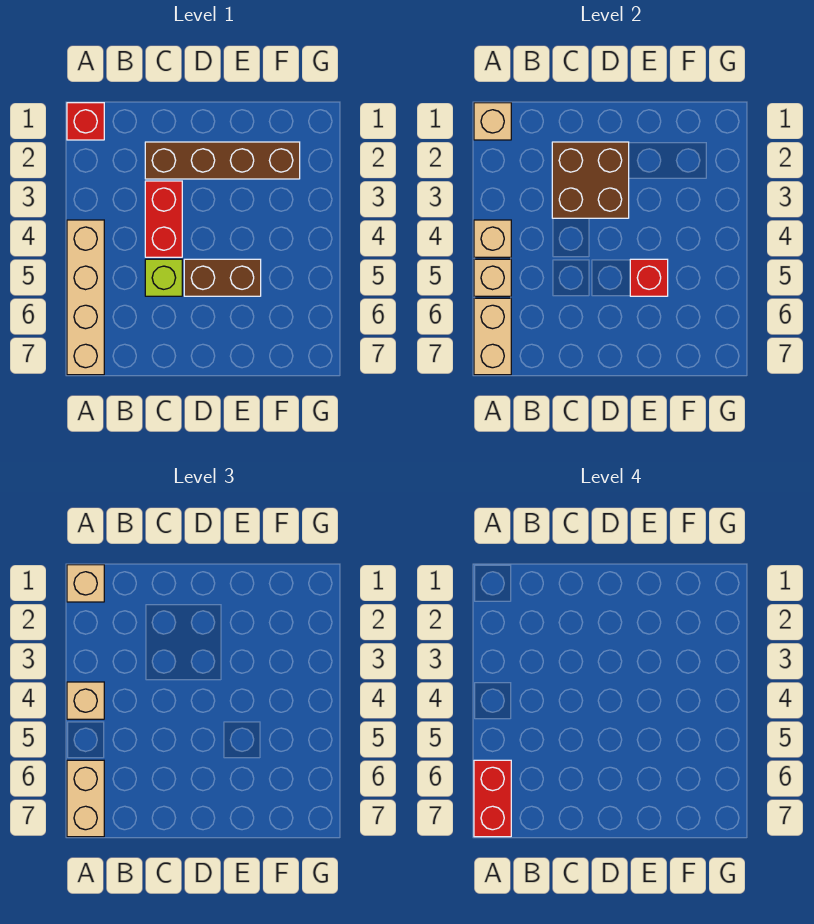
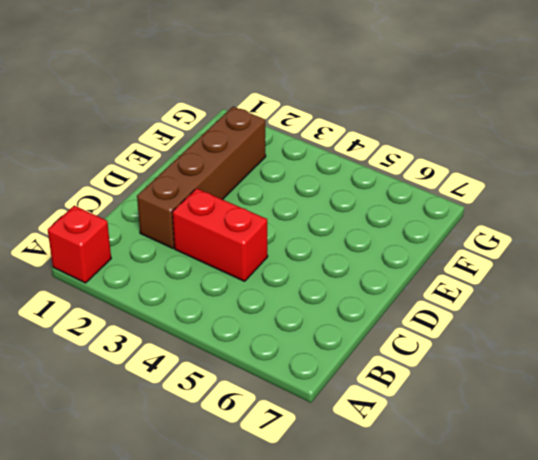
none -> tan brick A4:A7 level 1
none -> lime brick C5 level 1
none -> brown brick D5:E5 level 1

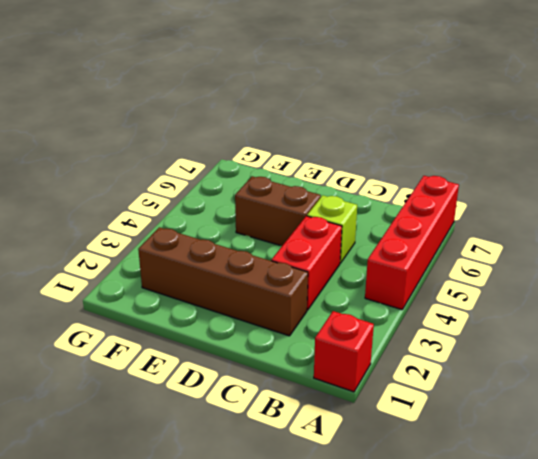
red brick A4:A7 level 1 -> tan brick A4:A7 level 1
none -> tan brick A1 level 2
none -> tan brick A4 level 2
none -> tan brick A5 level 2

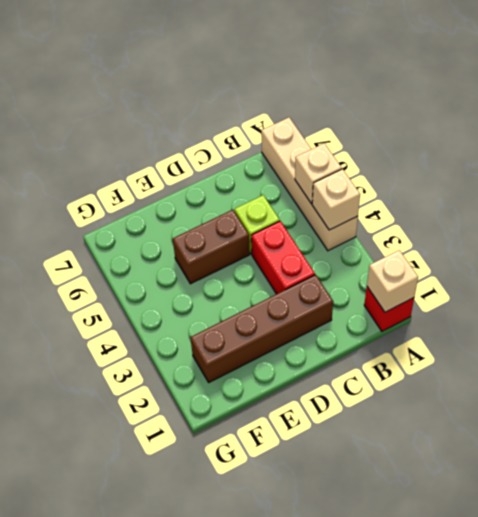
none -> tan brick A6:A7 level 2
none -> brown brick C2:D3 level 2
none -> red brick E5 level 2

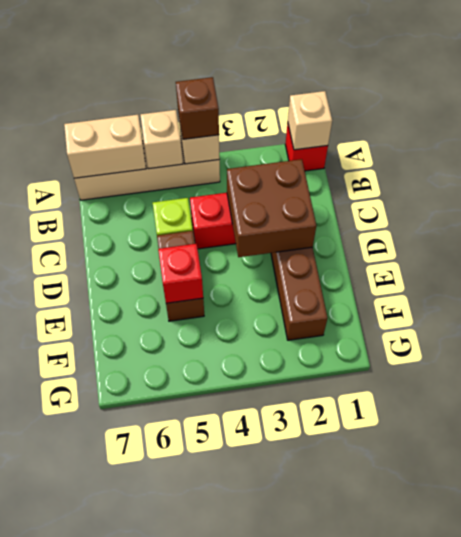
brown brick A4 level 3 -> tan brick A4 level 3
none -> tan brick A1 level 3
none -> tan brick A6:A7 level 3
none -> red brick A6:A7 level 4

